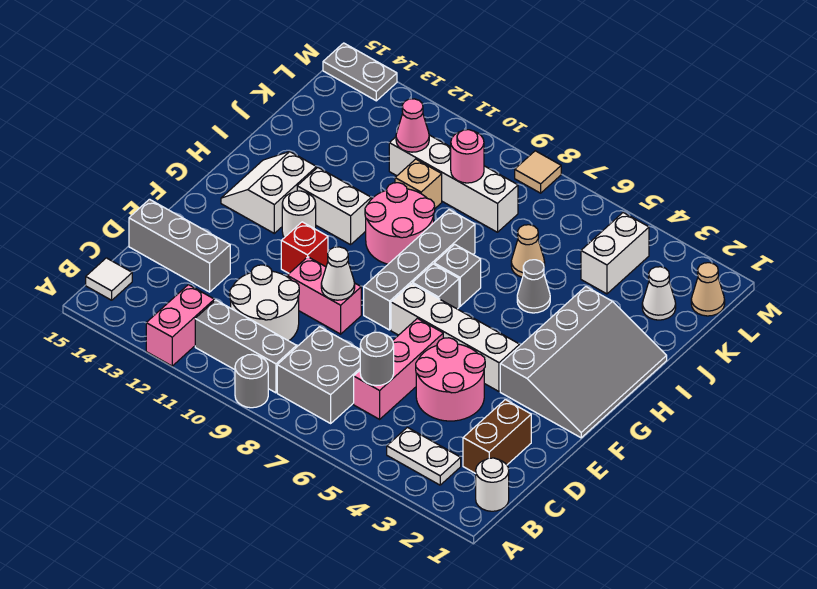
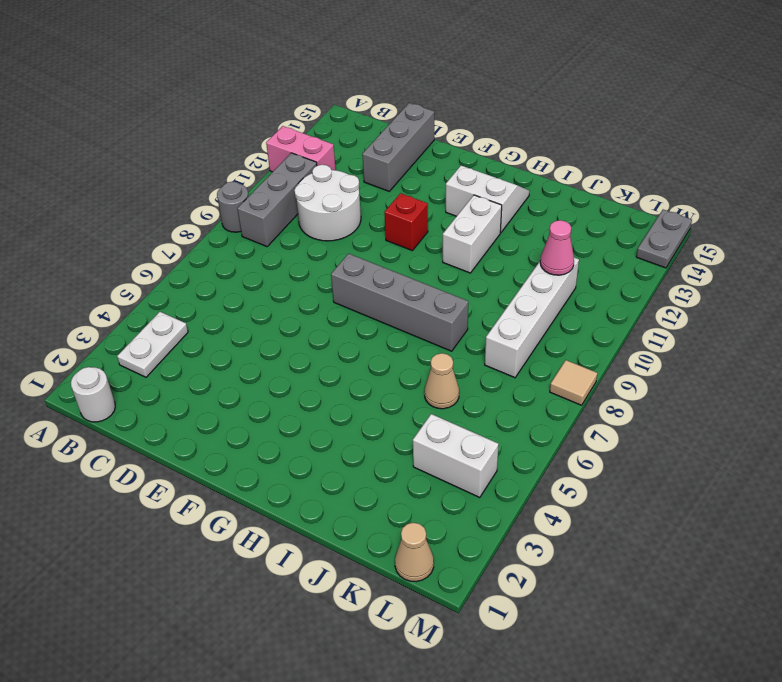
none -> grey brick B7:C8 level 1
none -> white tile B15 level 1
none -> brown brick C2:D2 level 1
none -> pink brick C6:E6 level 1

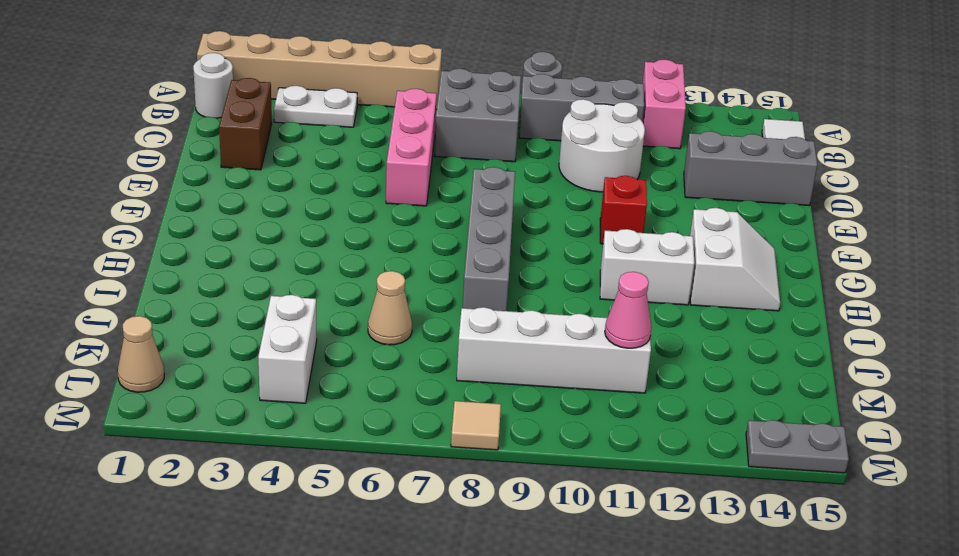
tan brick A1:A6 level 1 -> none
none -> pink round brick D4:E5 level 1
none -> pink brick E9:E10 level 1
none -> grey slope F1:I3 level 1 top 3
none -> white brick F4:F7 level 1

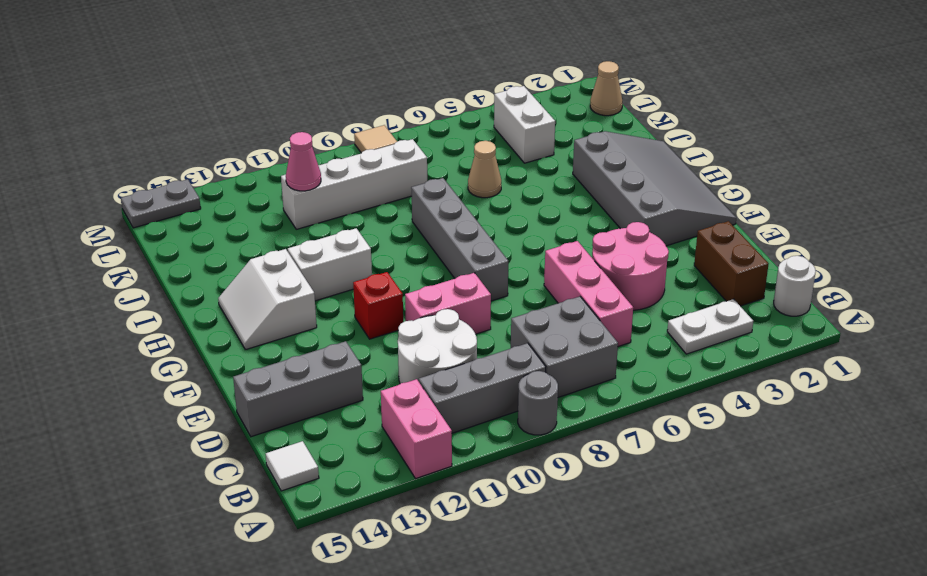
none -> white brick F4:F7 level 1
none -> grey brick G7 level 1
none -> white round brick G12 level 1
none -> grey brick H7 level 1

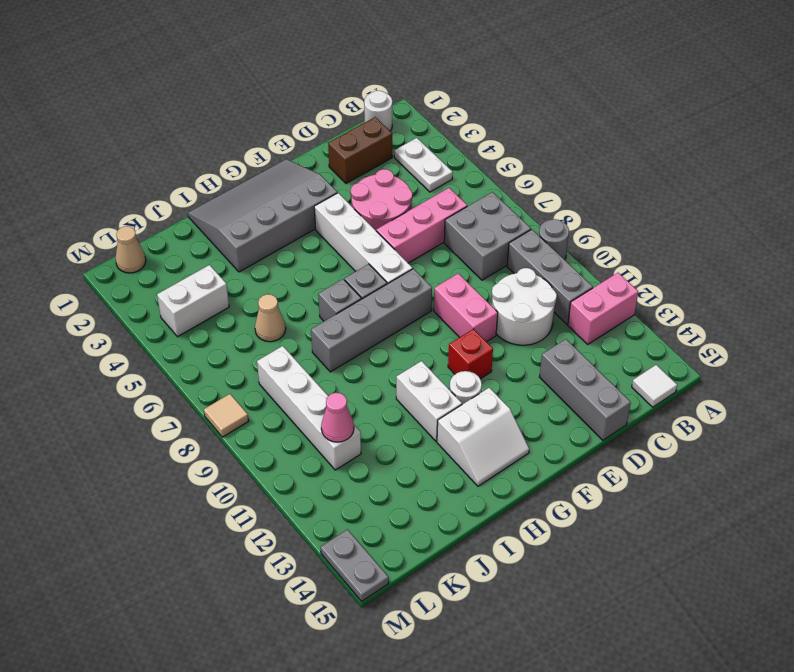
none -> pink round brick H9:I10 level 1
none -> grey cone I5 level 1
none -> tan brick J10 level 1
none -> white cone K2 level 1

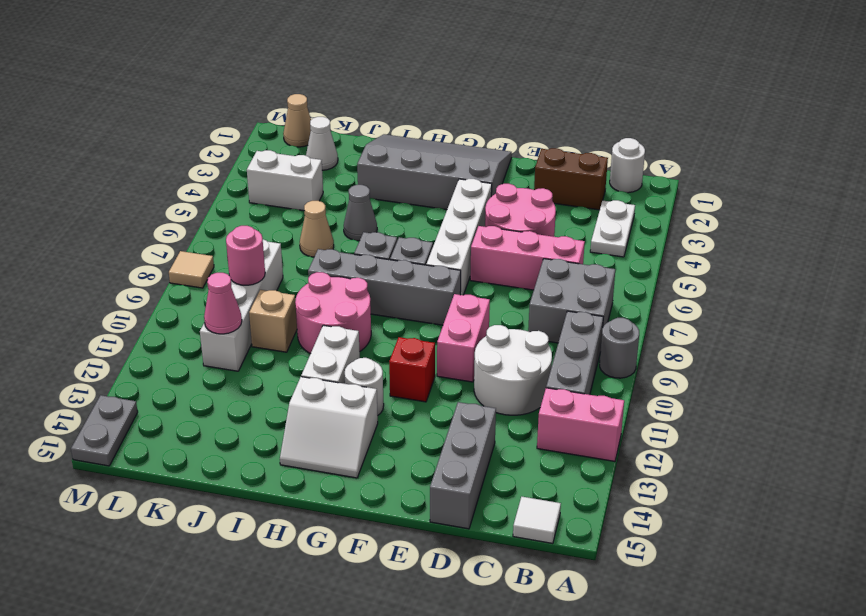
none -> grey round brick C6 level 2
none -> white cone E9 level 2

